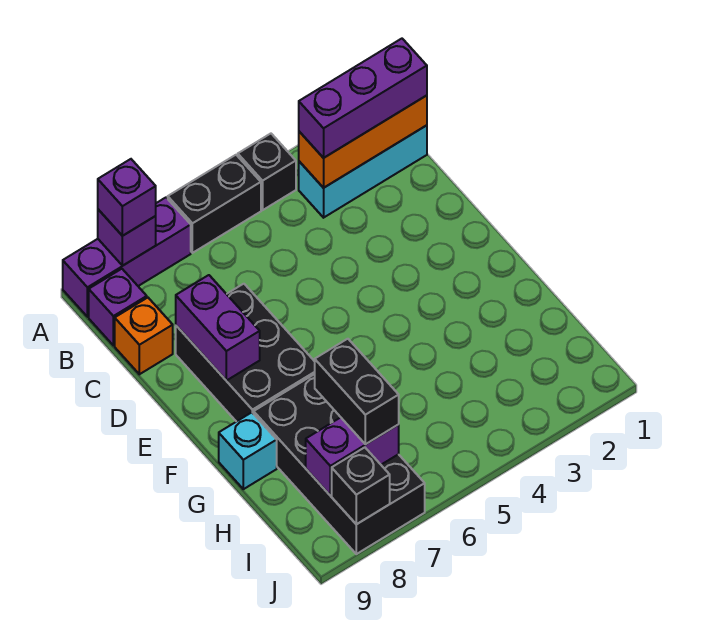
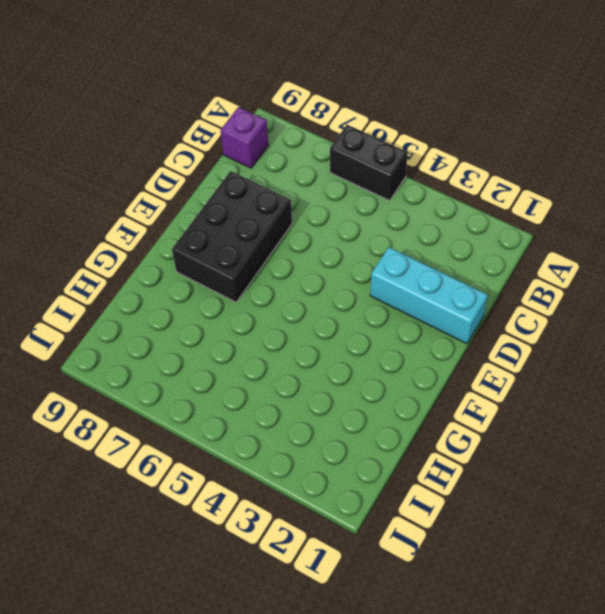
cyan brick D1:D3 level 1 -> cyan brick B1:B3 level 1
none -> black brick A4 level 1
none -> purple brick A7:A9 level 1
none -> orange brick C9 level 1

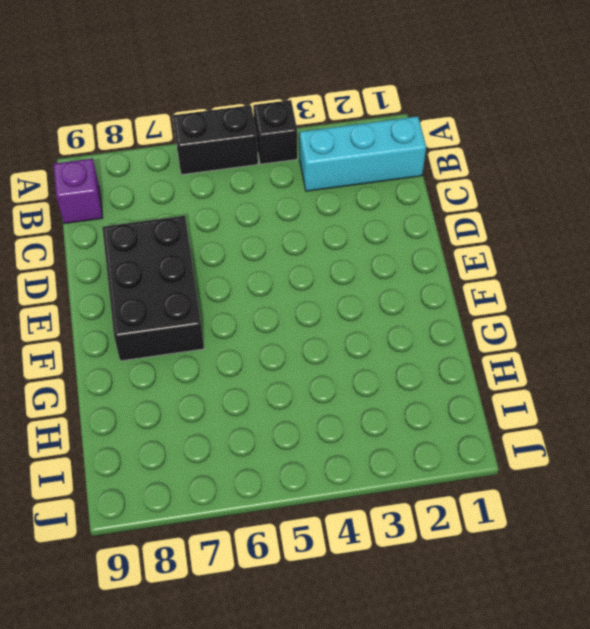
none -> purple brick A7:A9 level 1
none -> orange brick C9 level 1
none -> black brick G7:J8 level 1

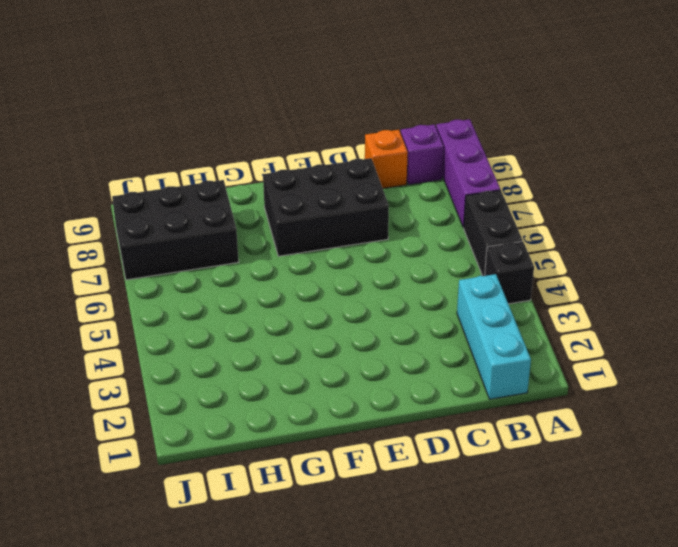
black brick H7:J8 level 1 -> black brick G7:J8 level 1
none -> cyan brick G9 level 1
none -> purple brick A8 level 2
none -> orange brick B1:B3 level 2

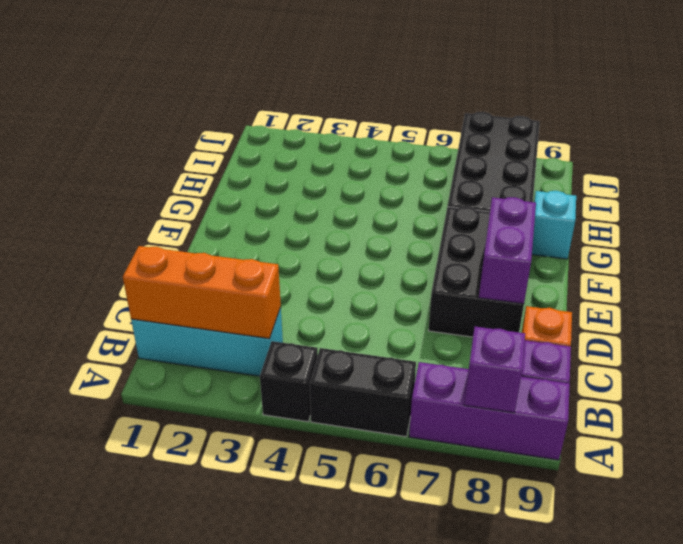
none -> purple brick I7:I8 level 2
none -> black brick J8 level 2
none -> purple brick A8 level 3

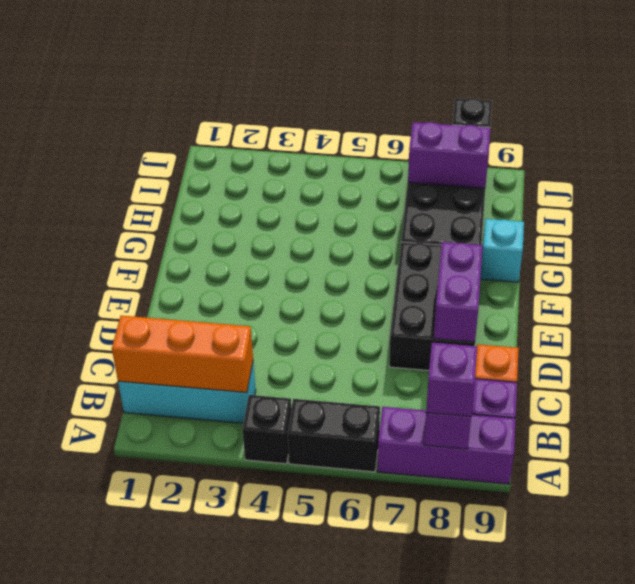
none -> purple brick B1:B3 level 3
none -> black brick H7:I7 level 3

